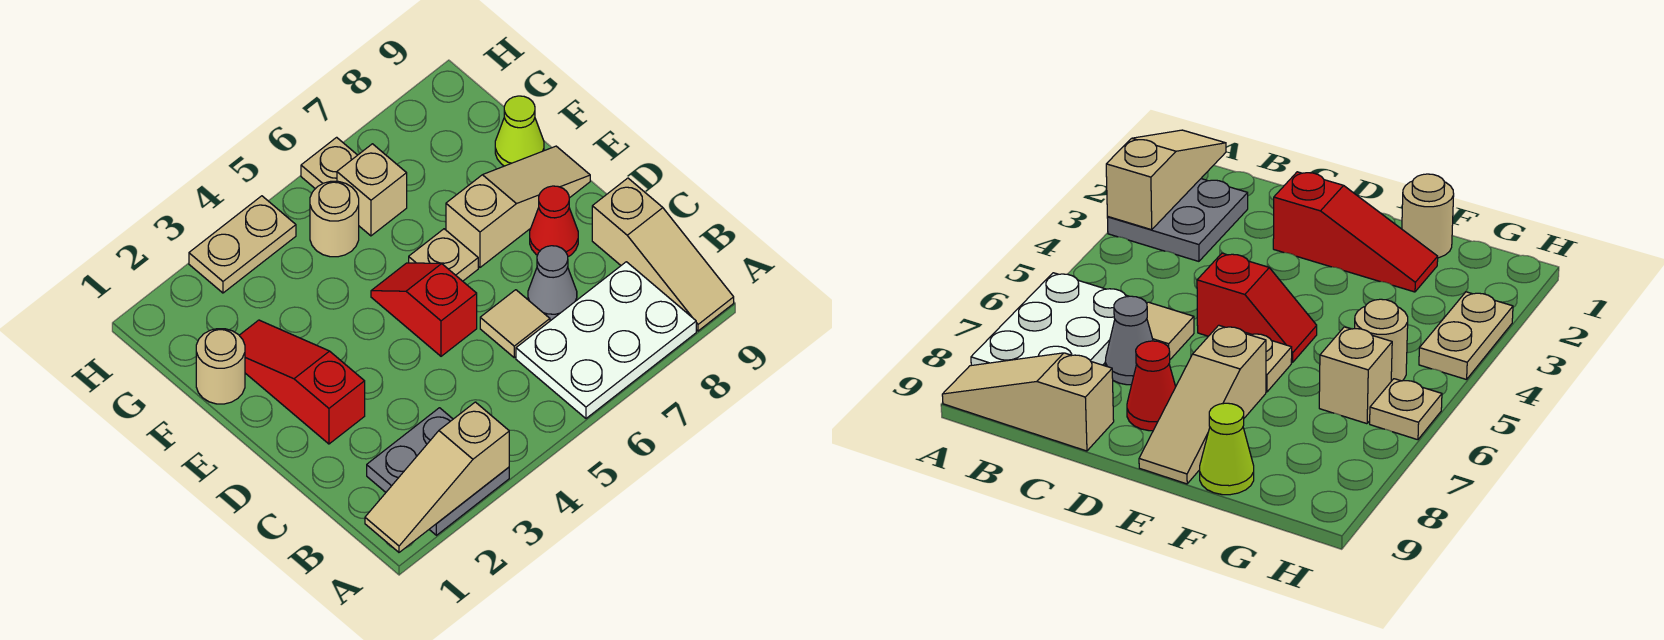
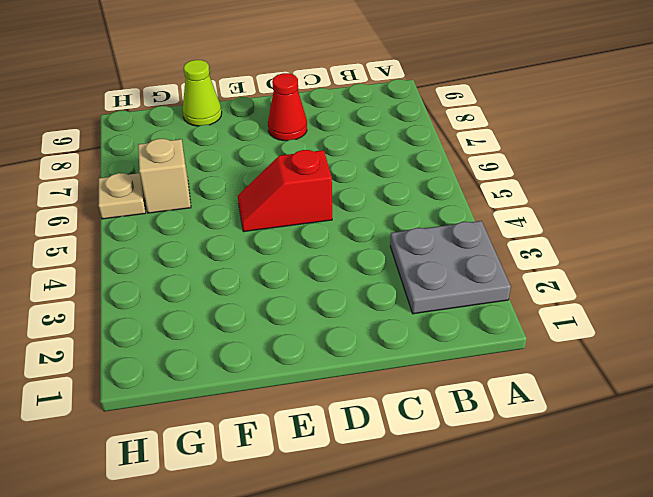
none -> white plate A6:B8 level 1
none -> tan slope A9:C9 level 1 top C
none -> tan tile C6 level 1

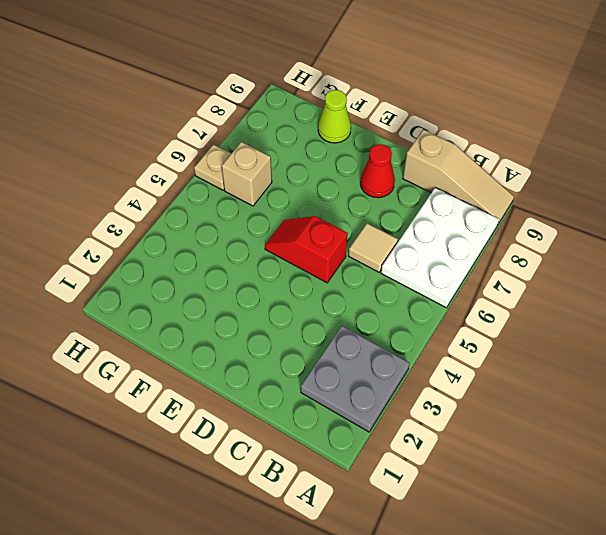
none -> grey cone C7 level 1
none -> red slope D2:F2 level 1 top D
none -> tan plate E6 level 1

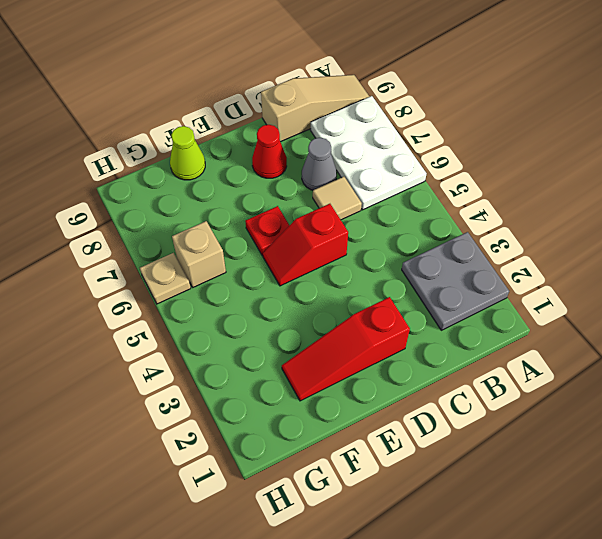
red plate E6 level 1 -> tan plate E6 level 1
none -> tan slope E7:E9 level 1 top 7
none -> tan round brick F1 level 1
none -> tan round brick G5 level 1

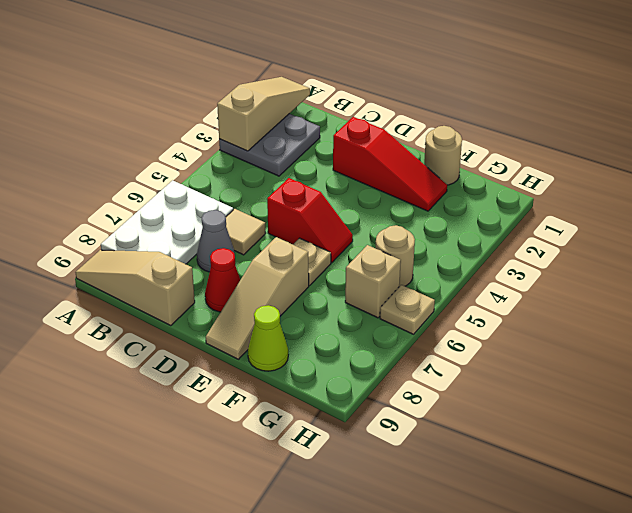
none -> tan plate H3:H4 level 1

